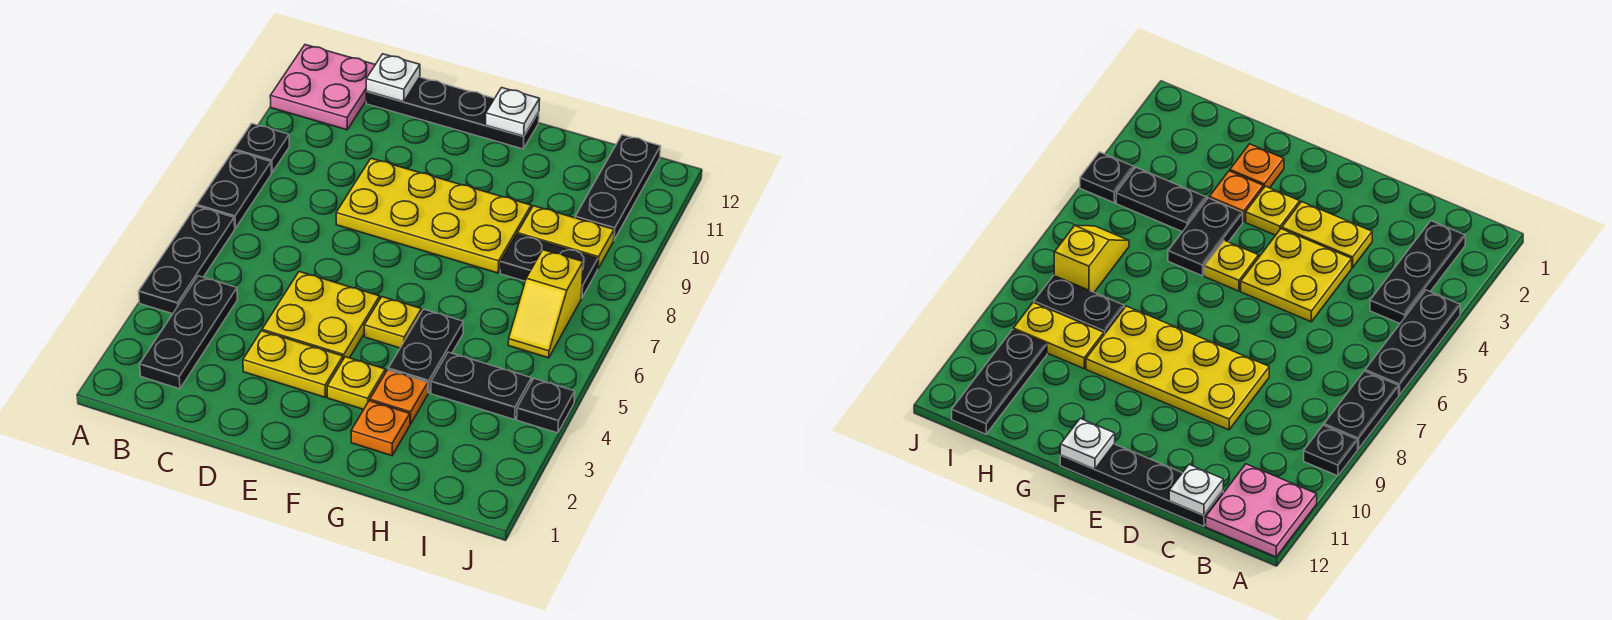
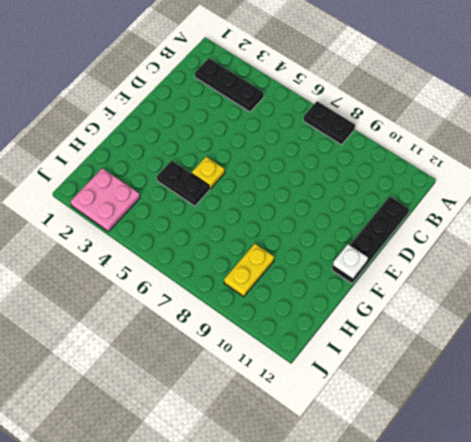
pink plate I2:J3 level 1 -> pink plate A11:B12 level 1
none -> black plate A4:A6 level 1
none -> black plate A9 level 1
none -> yellow plate D3:E3 level 1

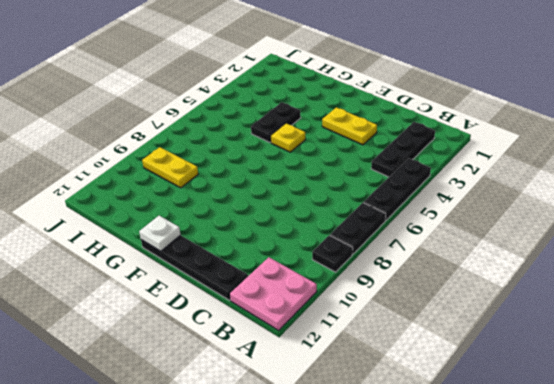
none -> yellow plate D4:E5 level 1
none -> yellow plate D8:G9 level 1
none -> yellow plate F3 level 1

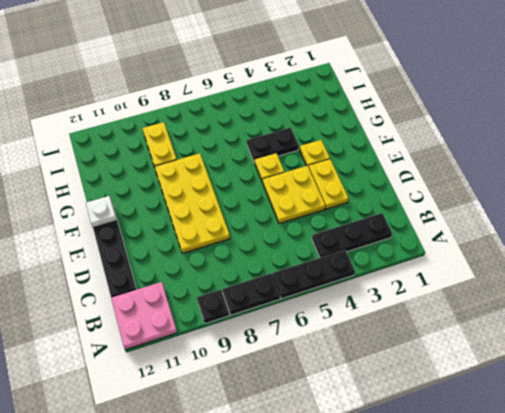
none -> orange plate G2 level 1
none -> orange plate G3 level 1
none -> black plate H4:I4 level 1

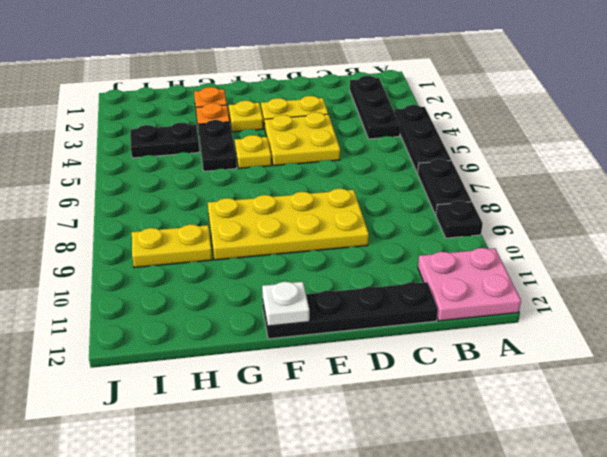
none -> black plate H8:I8 level 1
none -> yellow slope I6:I7 level 1 top 7
none -> black plate I10:I12 level 1

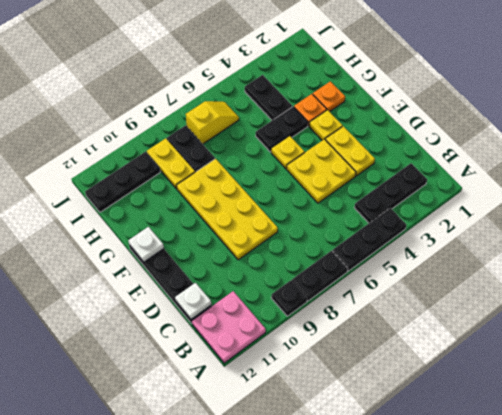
none -> black plate J4 level 1

